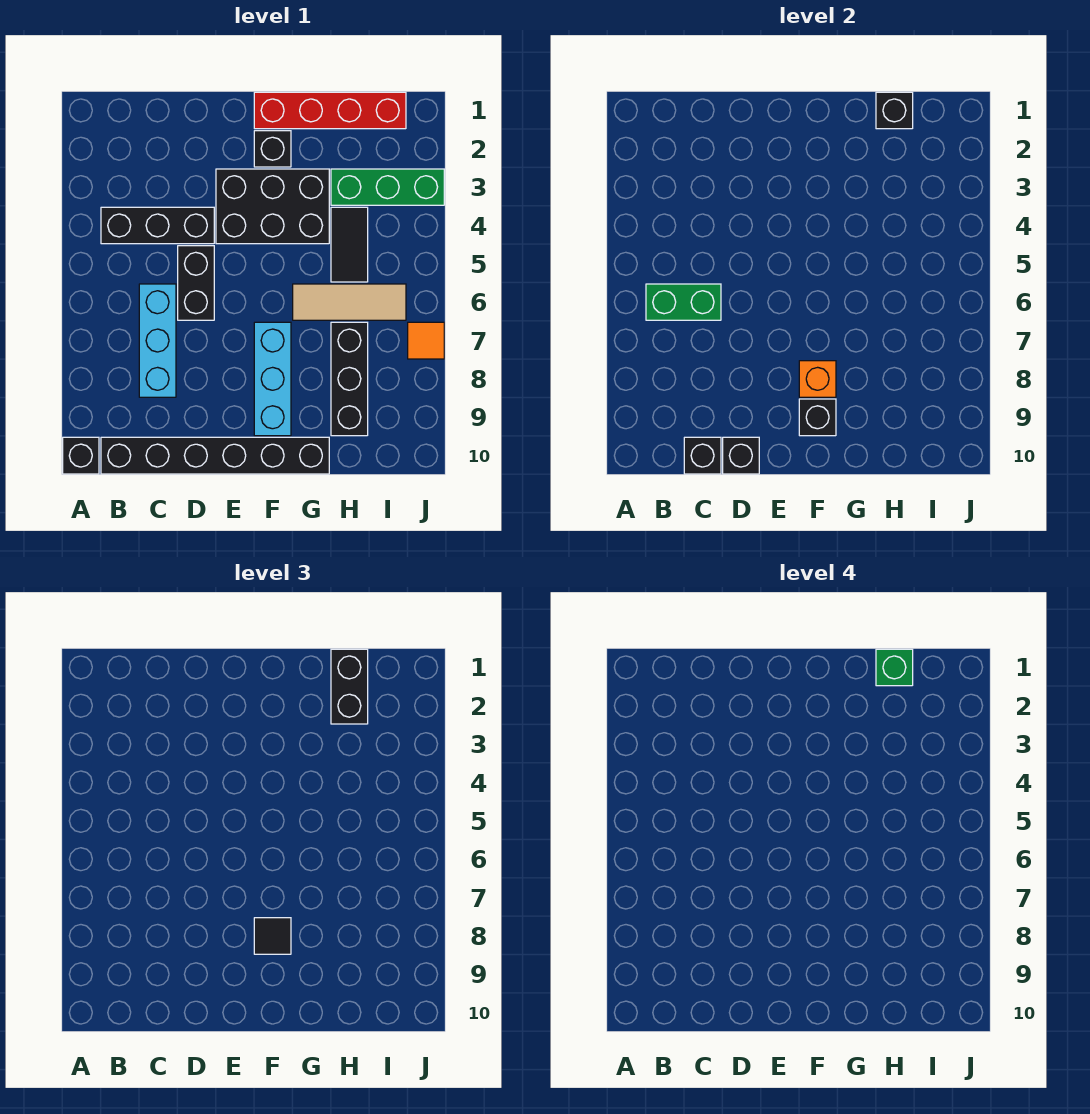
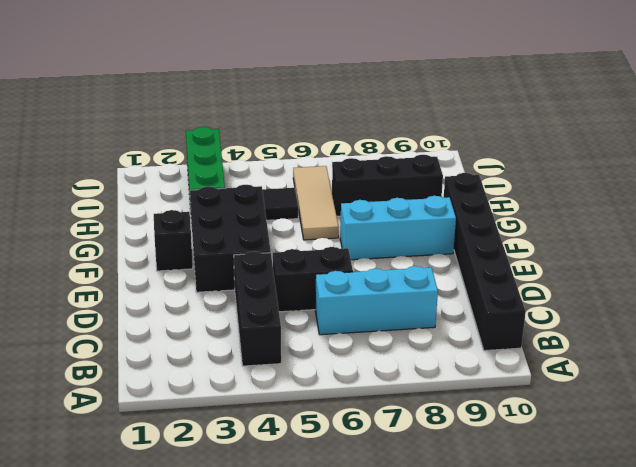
none -> black brick A10 level 1
none -> red brick F1:I1 level 1
none -> orange tile J7 level 1

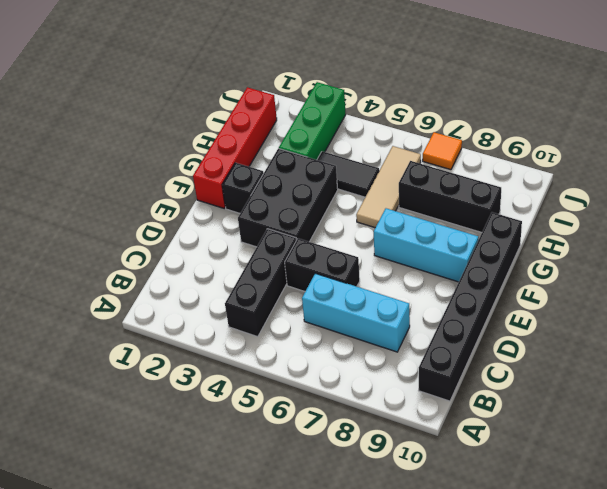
none -> black brick A10 level 1
none -> green brick B6:C6 level 2
none -> black brick C10 level 2

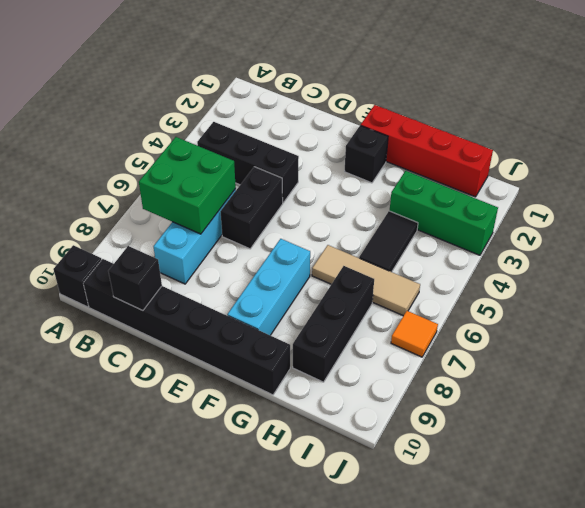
green brick B6:C7 level 2 -> green brick B6:C6 level 2
none -> black brick E3:G4 level 1
none -> black brick D10 level 2
none -> orange brick F8 level 2

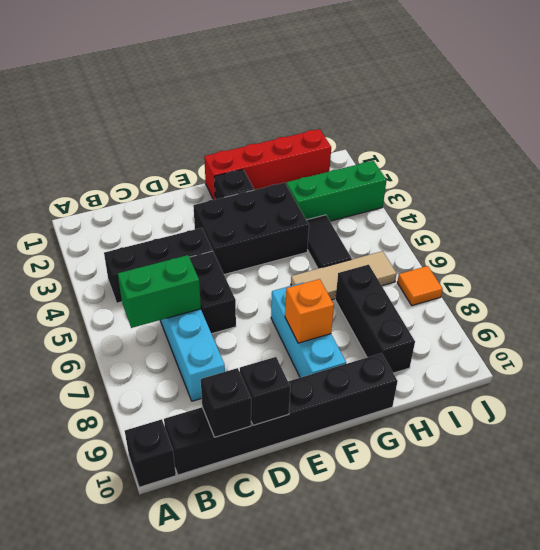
none -> black brick F9 level 2
none -> black brick H1 level 2
none -> black tile F8 level 3

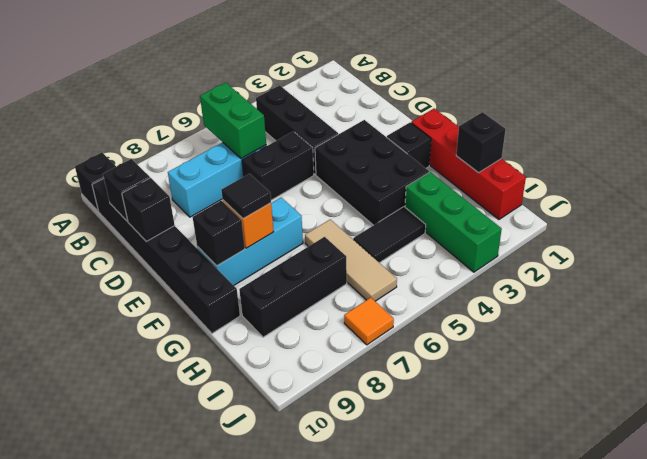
none -> black brick H1:H2 level 3
none -> green brick H1 level 4

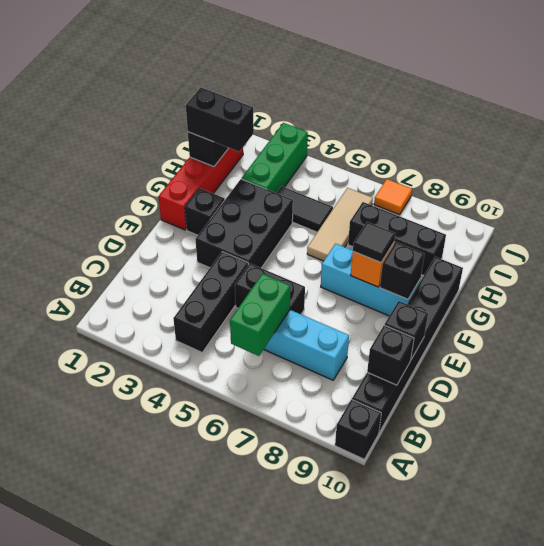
none -> green brick H1 level 4

